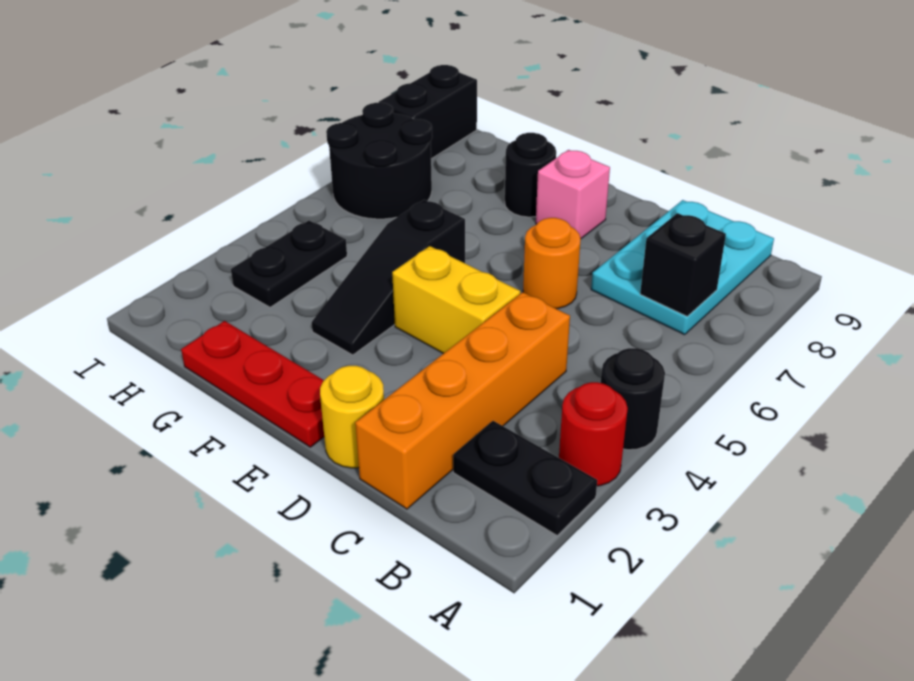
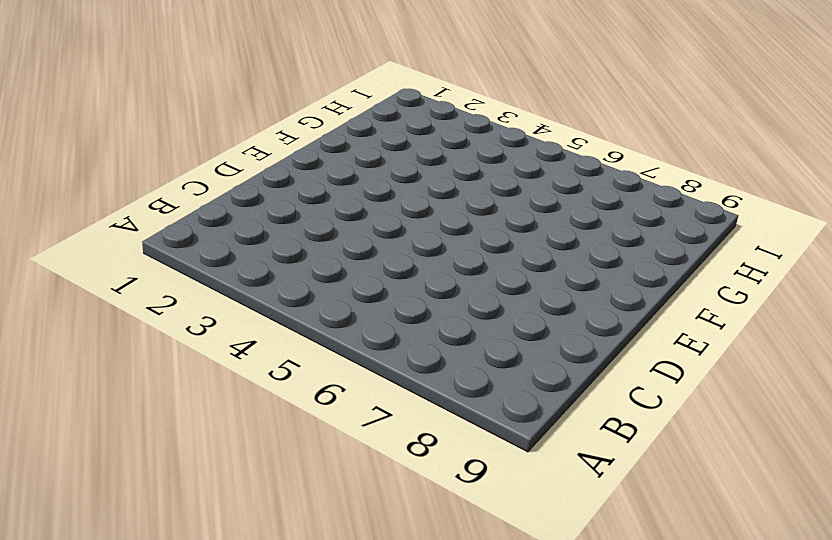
none -> black plate A2:B2 level 1
none -> red round brick A3 level 1
none -> black round brick A4 level 1

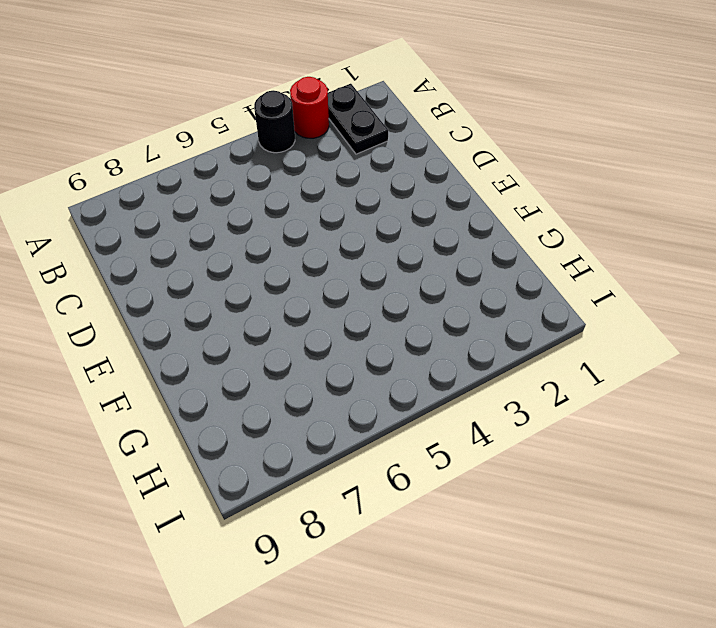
none -> cyan plate B7:C9 level 1
none -> orange brick C1:C4 level 1
none -> yellow round brick D1 level 1

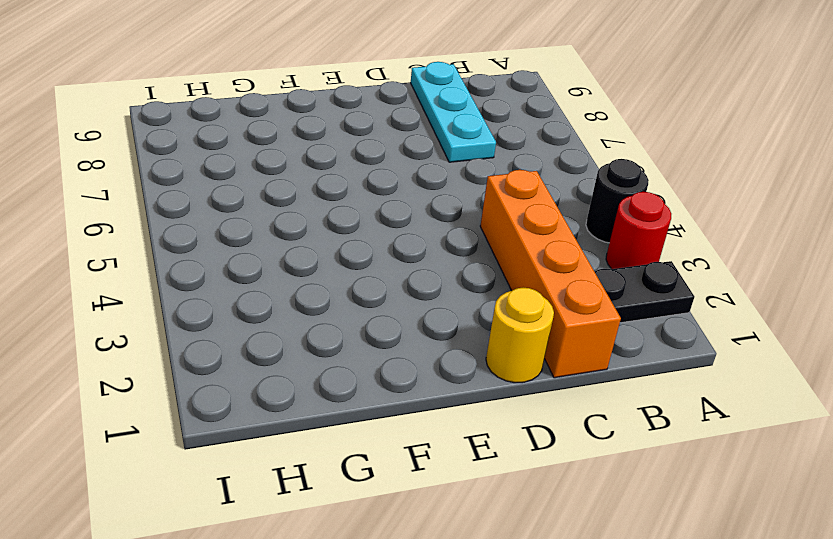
cyan plate C7:C9 level 1 -> cyan plate B7:C9 level 1
none -> yellow brick D4:E4 level 1
none -> orange round brick D6 level 1
none -> red plate E1:G1 level 1

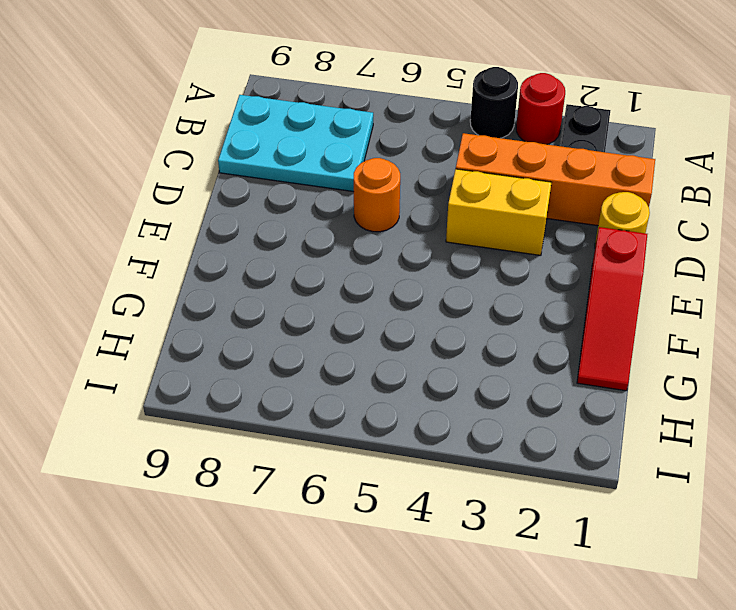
yellow brick D3:D4 level 1 -> yellow brick D4:E4 level 1
red slope E1:G1 level 1 top E -> red plate E1:G1 level 1
none -> pink brick E8 level 1
none -> black slope F3:F5 level 1 top 5
none -> black round brick F8 level 1

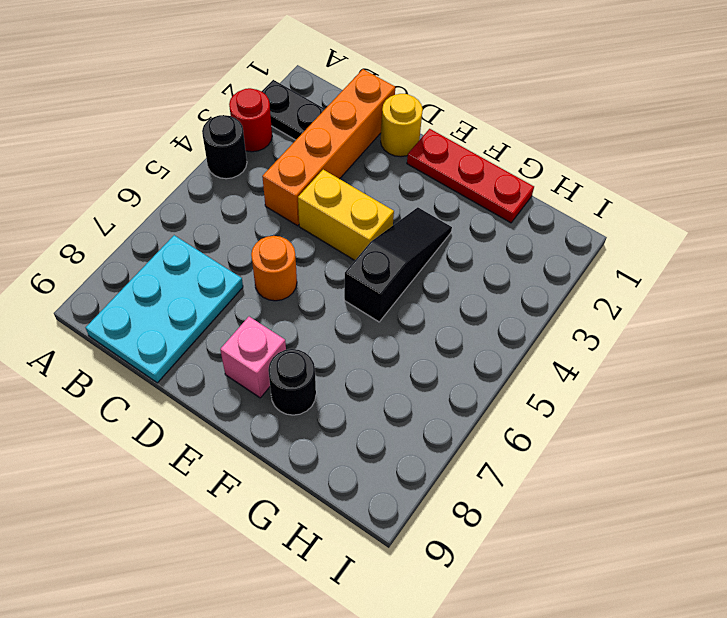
none -> black plate H3:H4 level 1
none -> black round brick H6:I7 level 1
none -> black brick I8:I9 level 1

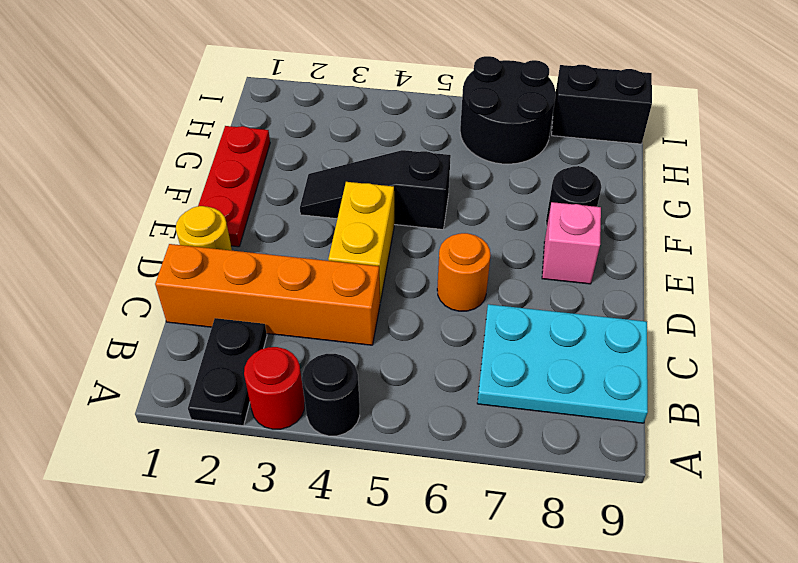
none -> black plate H3:H4 level 1
none -> black brick B7 level 2

